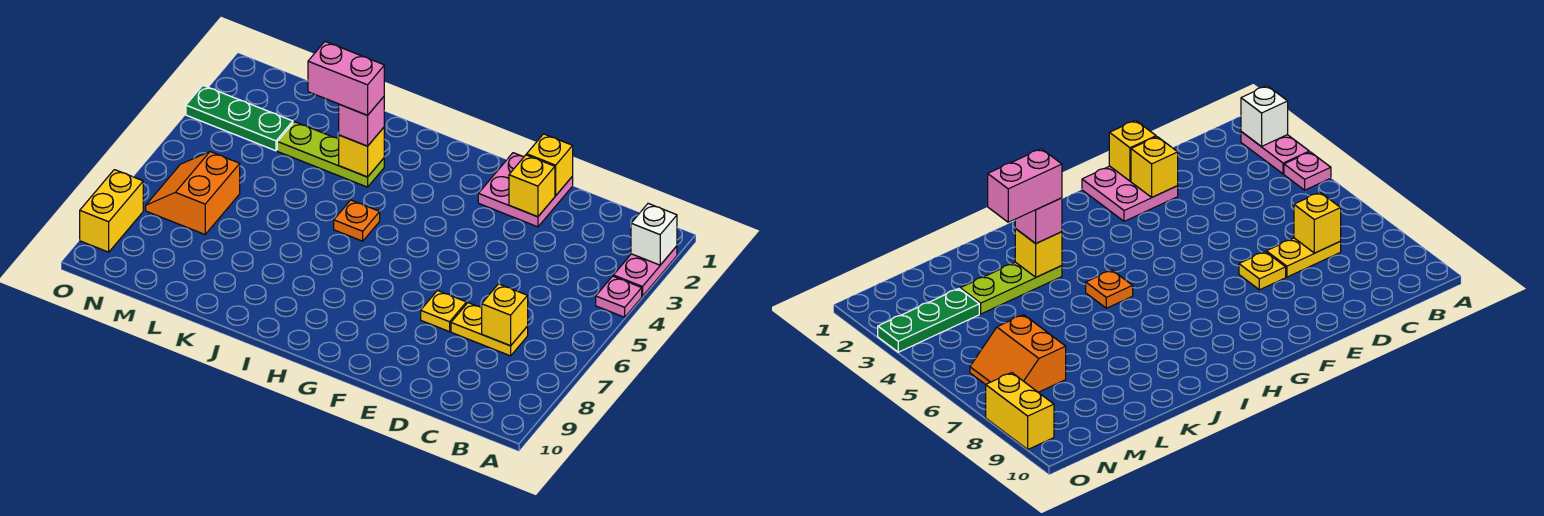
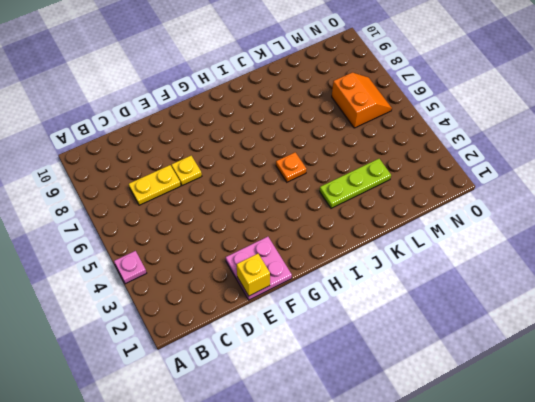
none -> pink plate A2:A3 level 1
none -> green plate M3:O3 level 1
none -> yellow brick O8:O9 level 1

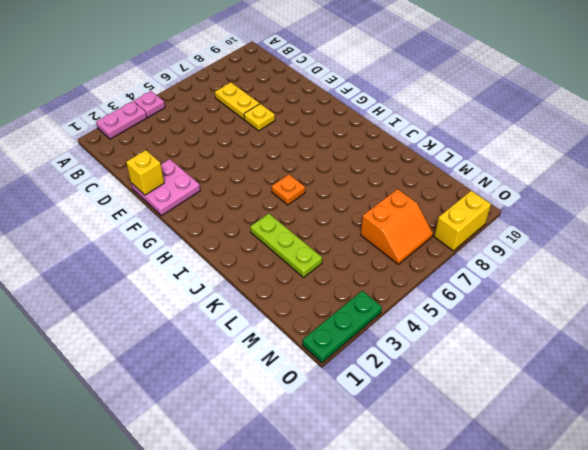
green plate O1:O3 level 1 -> green plate M3:O3 level 1
none -> white brick A2 level 2
none -> yellow brick C7 level 2
none -> yellow brick E2 level 2

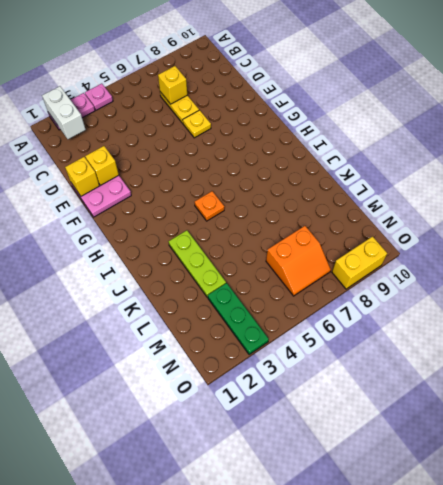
white brick A2:B2 level 2 -> white brick A2 level 2
none -> yellow brick J3 level 2
none -> pink brick J3 level 3
none -> pink brick J3:K3 level 4

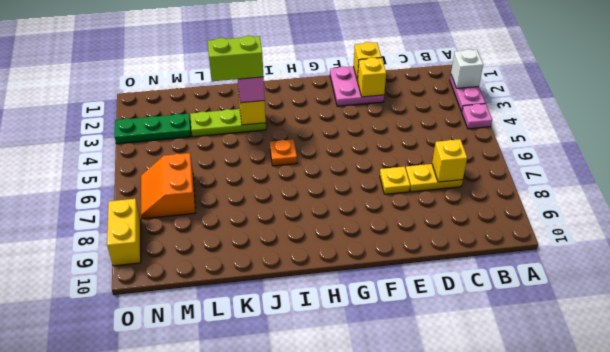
lime brick J3:K3 level 4 -> pink brick J3:K3 level 4

